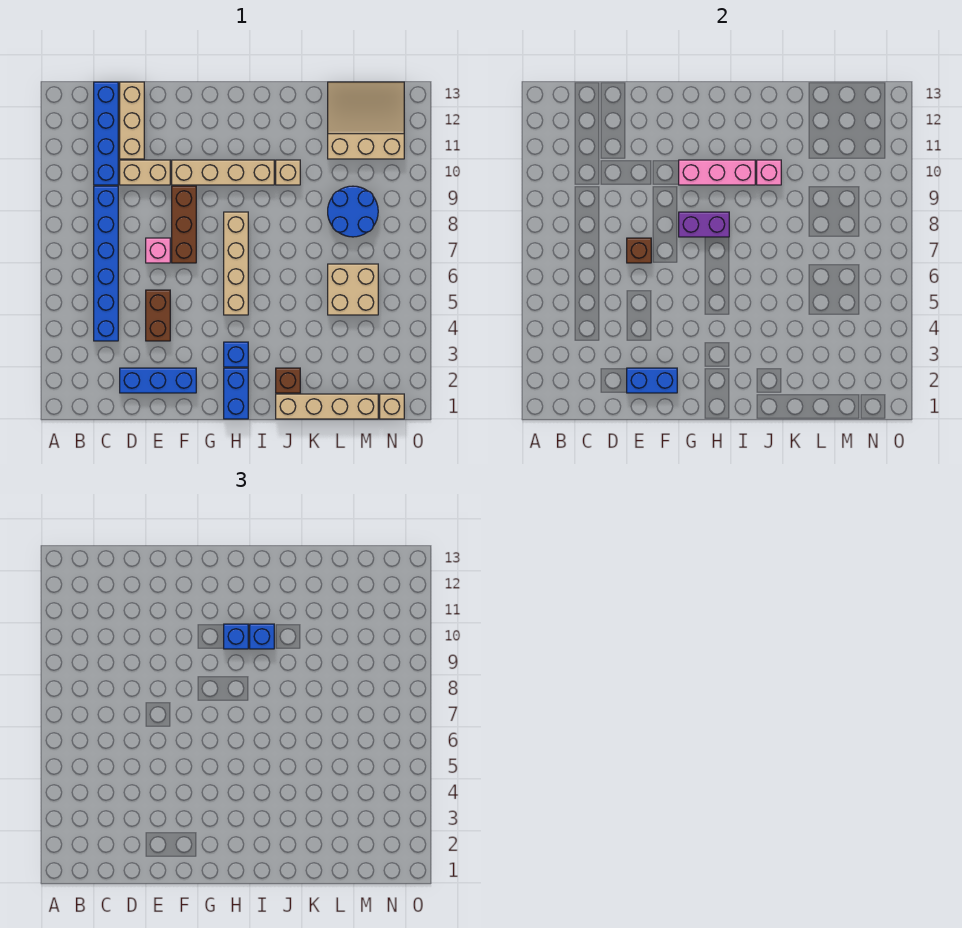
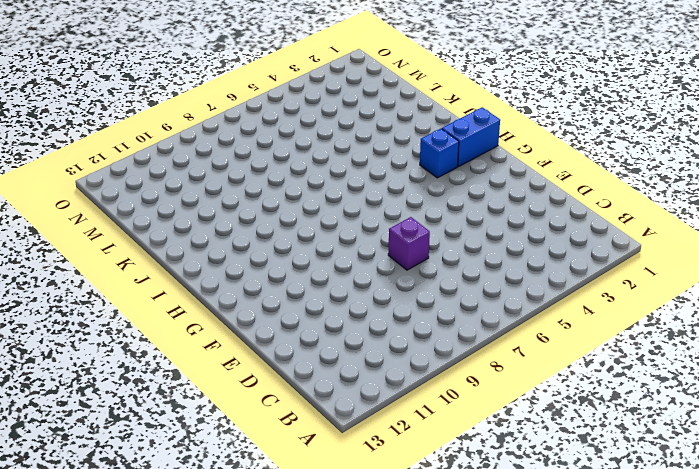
purple brick E7 level 1 -> pink brick E7 level 1
none -> blue brick C4:C9 level 1
none -> blue brick C10:C13 level 1
none -> blue brick D2:F2 level 1

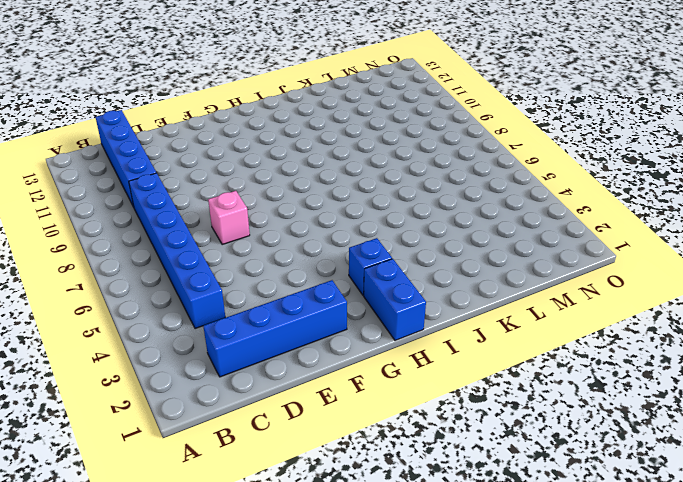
blue brick C2:F2 level 1 -> blue brick D2:F2 level 1
none -> tan brick D10:E10 level 1
none -> tan brick D11:D13 level 1
none -> brown brick E4:E5 level 1

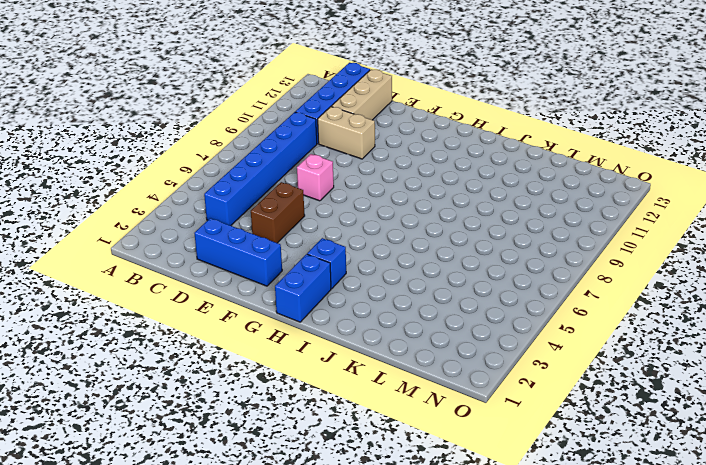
none -> brown brick F7:F9 level 1
none -> tan brick F10:I10 level 1
none -> tan brick H5:H8 level 1

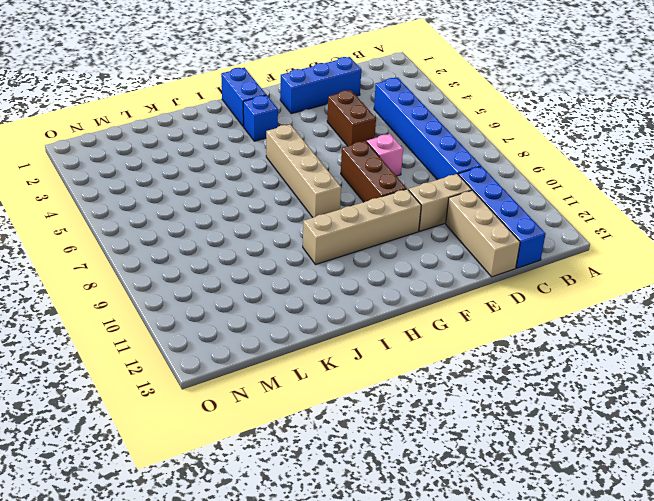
none -> tan brick J1:M1 level 1
none -> brown brick J2 level 1
none -> tan brick J10 level 1

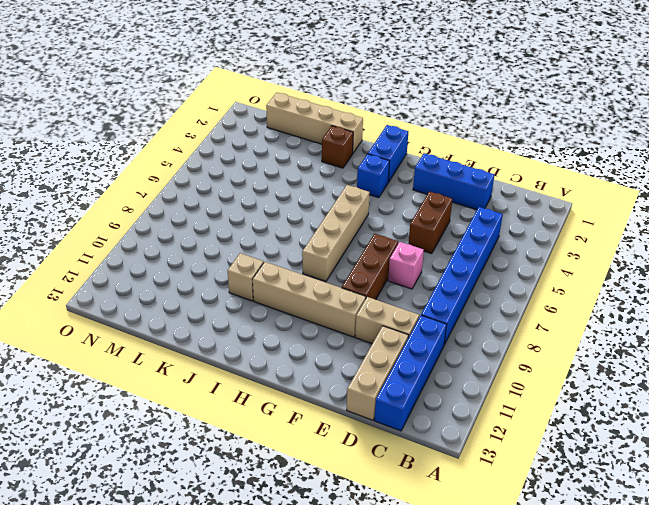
none -> tan brick L5:M6 level 1
none -> blue round brick L8:M9 level 1
none -> tan slope L11:N13 level 1 top 11

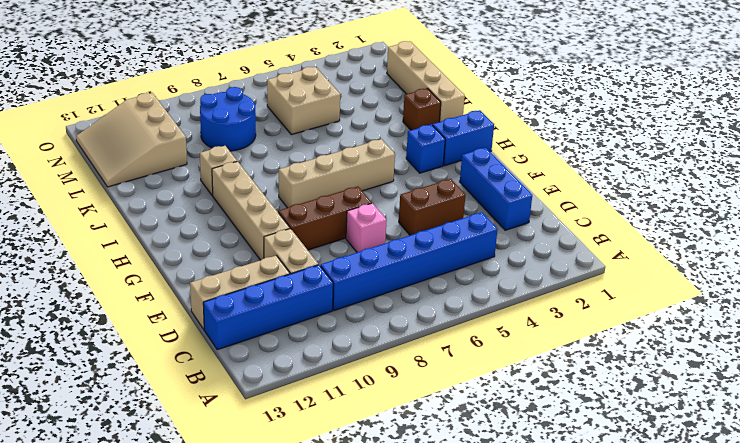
none -> tan brick N1 level 1
none -> blue brick E2:F2 level 2
none -> brown brick E7 level 2

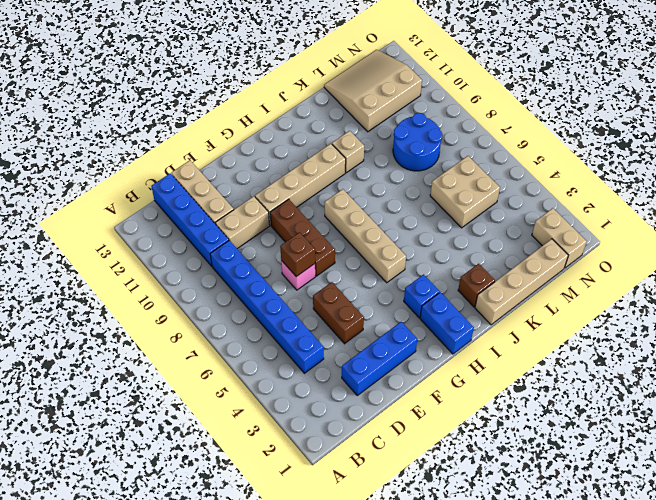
tan brick N1:N2 level 1 -> tan brick N1 level 1
none -> blue brick E2:F2 level 2
none -> purple brick G8:H8 level 2
none -> pink brick G10:I10 level 2

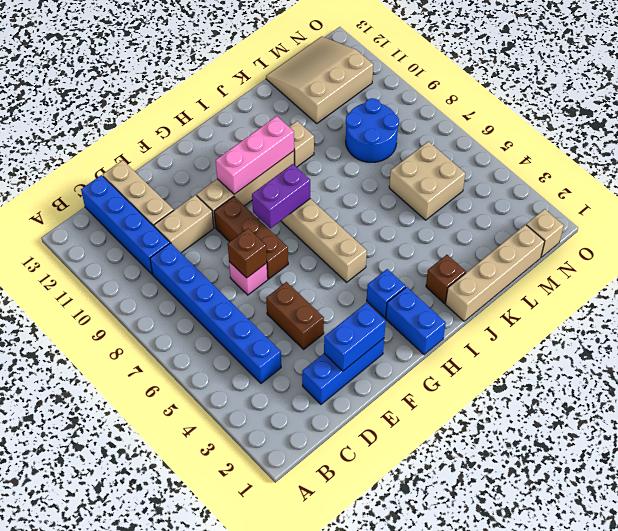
none -> pink brick J10 level 2
none -> blue brick H10 level 3
none -> blue brick I10 level 3

